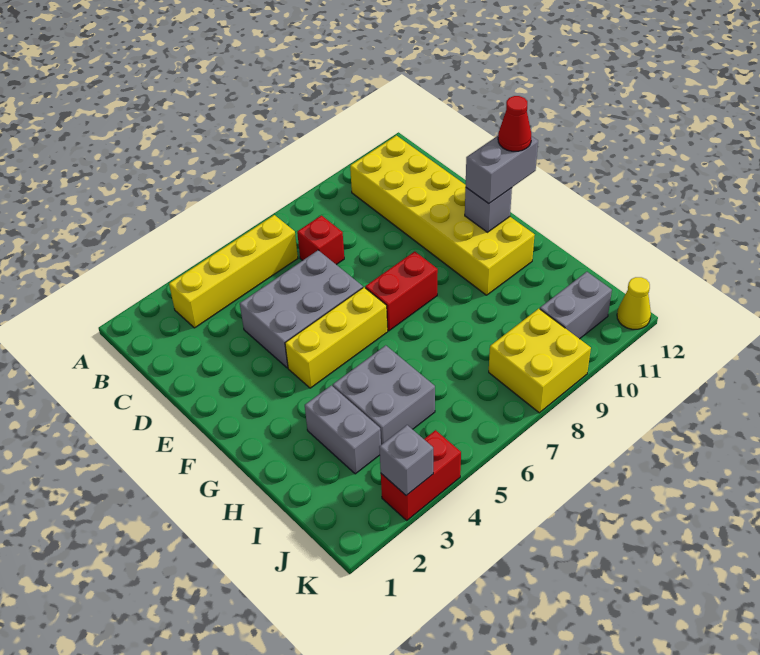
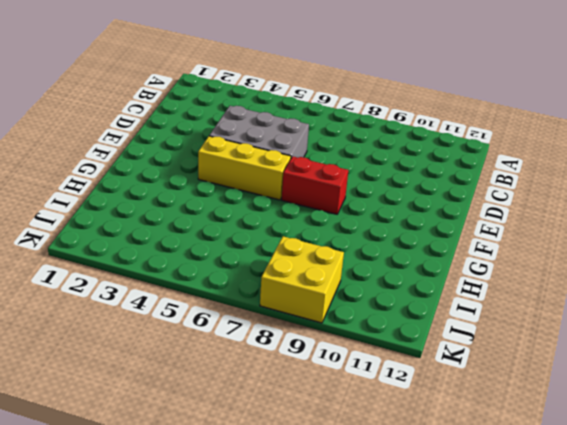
none -> yellow brick B3:B6 level 1
none -> yellow brick B10:G11 level 1
none -> red brick C7 level 1

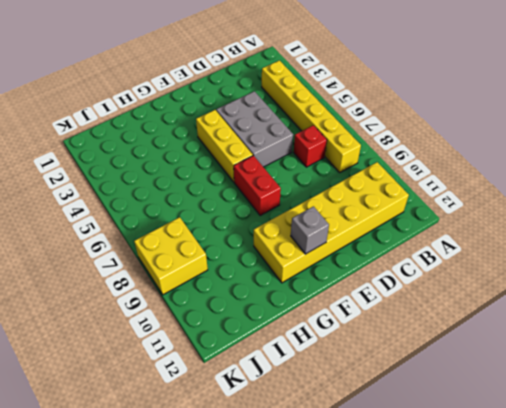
yellow brick B3:B8 level 1 -> yellow brick B3:B6 level 1
none -> grey brick H3:I3 level 1
none -> grey brick H4:I5 level 1
none -> grey brick J10:J11 level 1

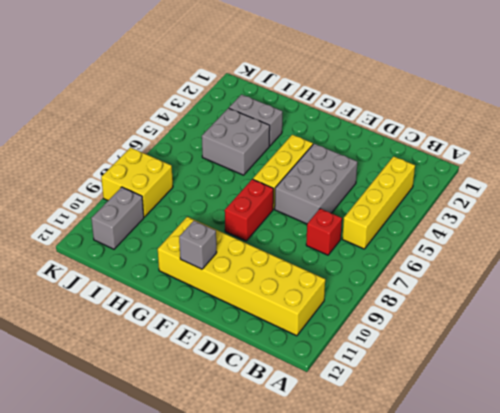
none -> red brick K3:K4 level 1
none -> yellow cone K12 level 1
none -> grey brick K3 level 2

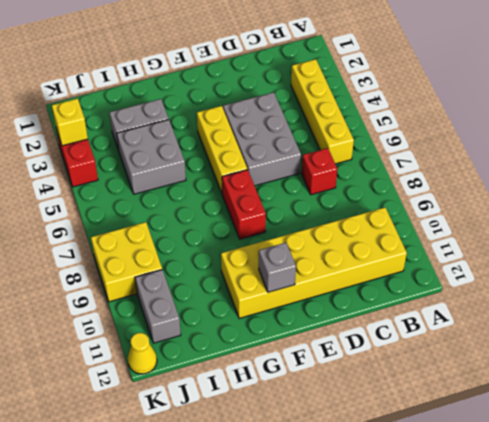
yellow brick K3 level 2 -> grey brick K3 level 2
none -> grey brick F11:F12 level 3
none -> red cone F12 level 4

